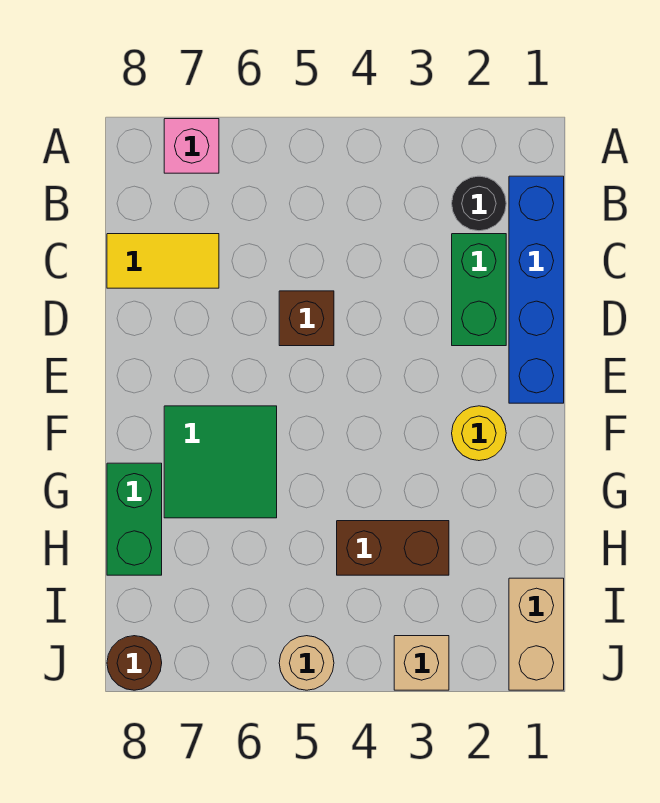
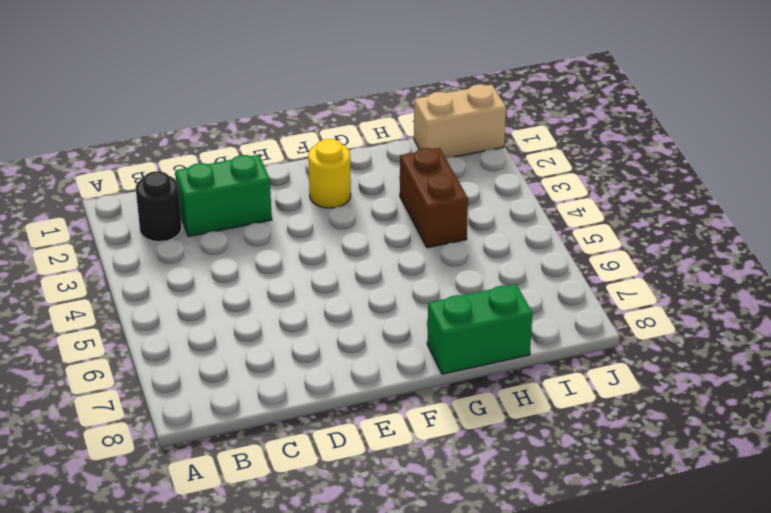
none -> pink brick A7 level 1
none -> blue brick B1:E1 level 1
none -> yellow tile C7:C8 level 1

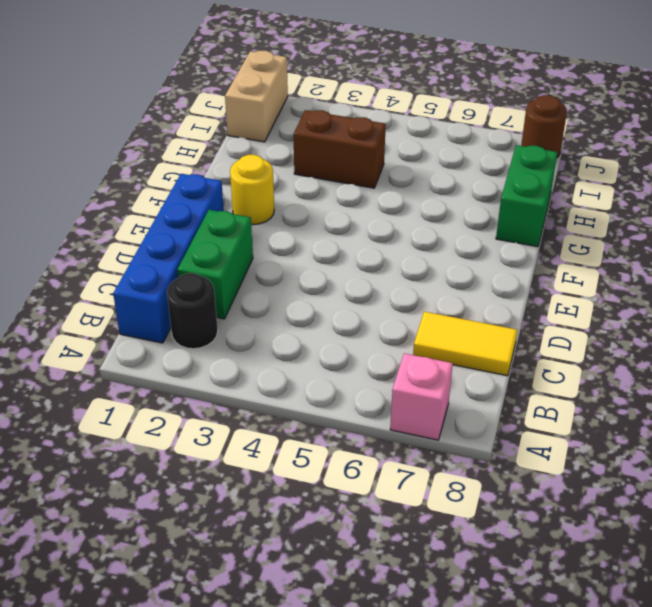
none -> brown brick D5 level 1
none -> green tile F6:G7 level 1
none -> tan brick J3 level 1

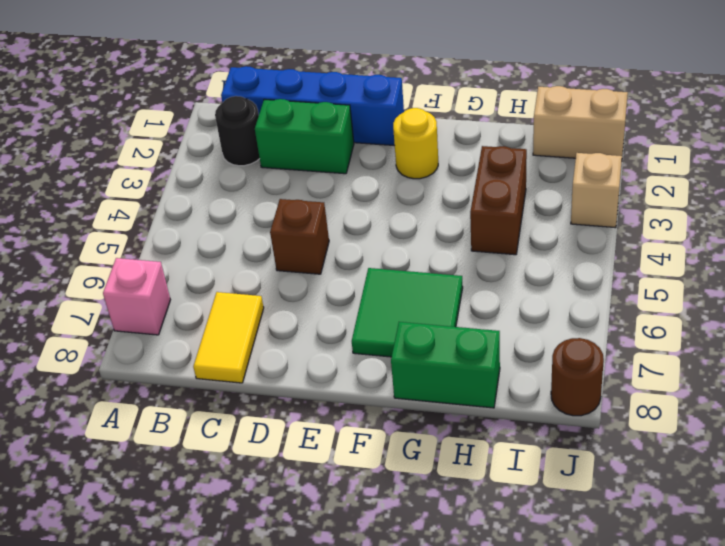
none -> tan round brick J5 level 1

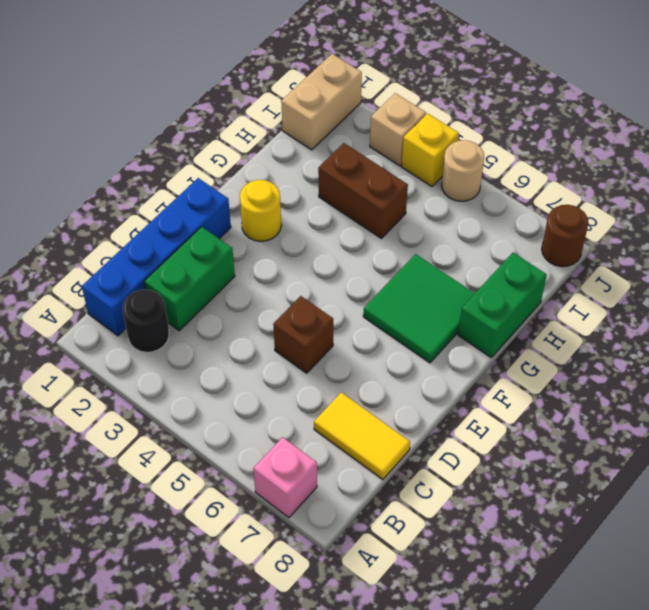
yellow brick J4 level 1 -> none

